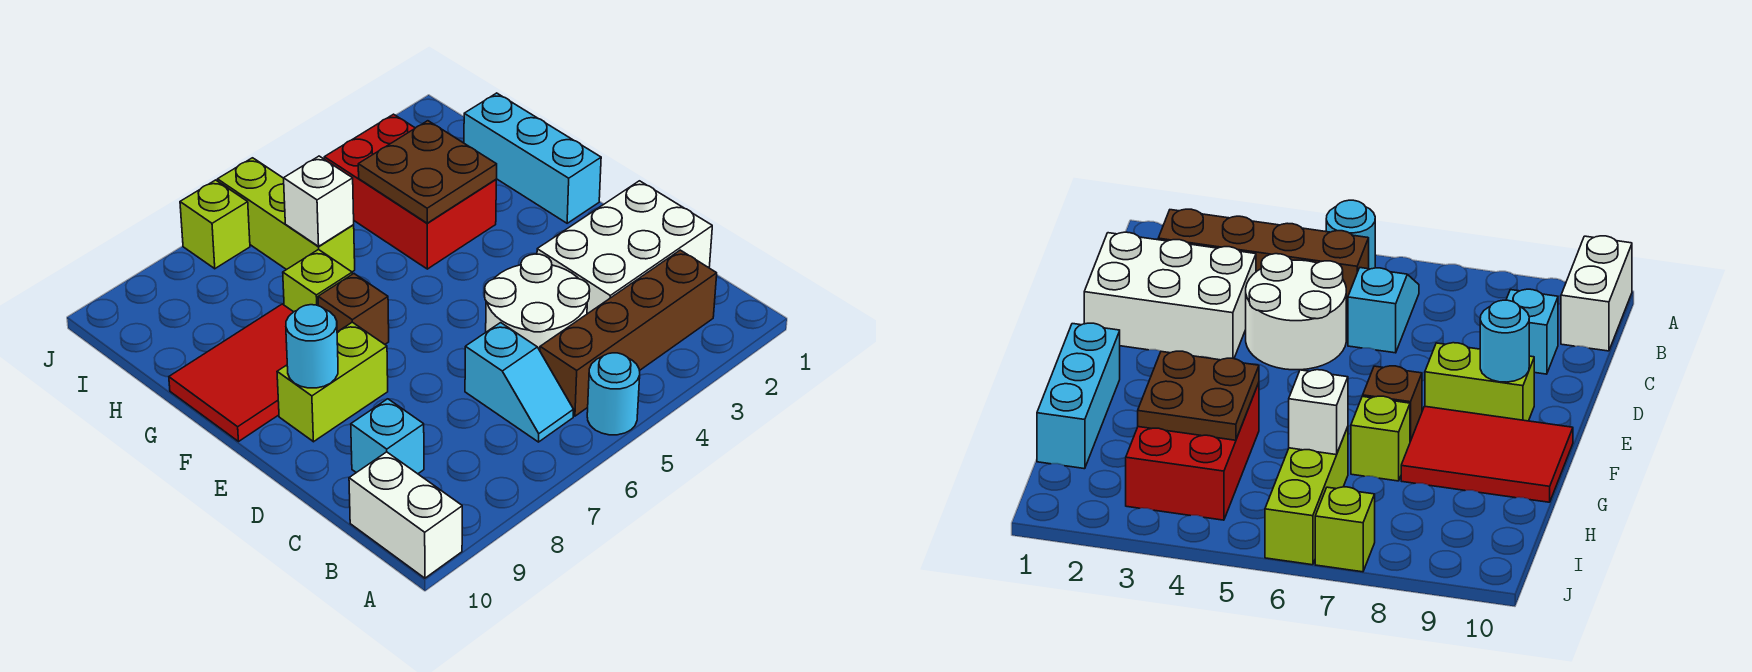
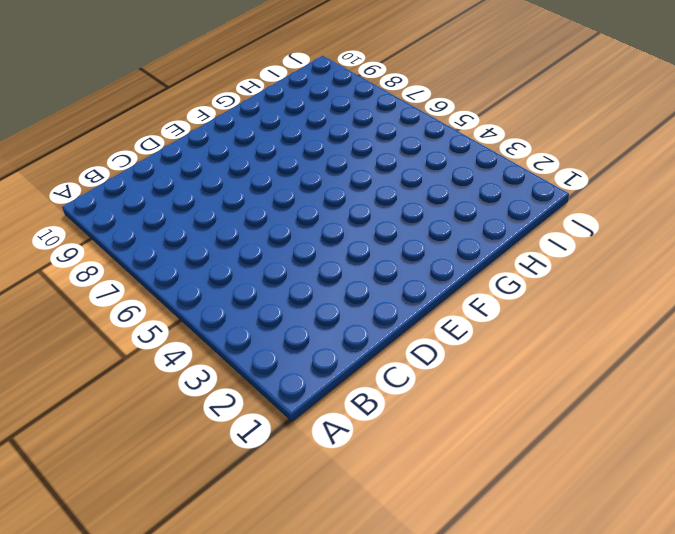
none -> cyan round brick A5 level 1
none -> white brick A10:B10 level 1
none -> brown brick B2:B5 level 1

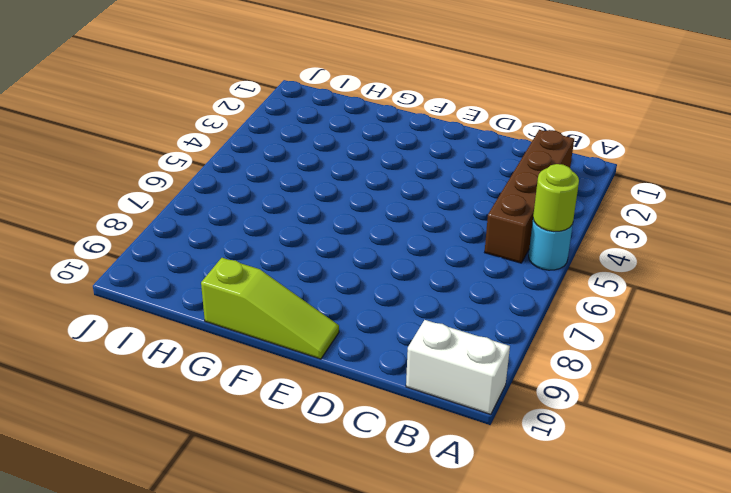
lime round brick A5 level 2 -> none
lime slope E10:G10 level 1 top G -> red tile F8:G10 level 1
none -> cyan slope B6:C6 level 1 top C
none -> white brick C1:D3 level 1
none -> white round brick C4:D5 level 1

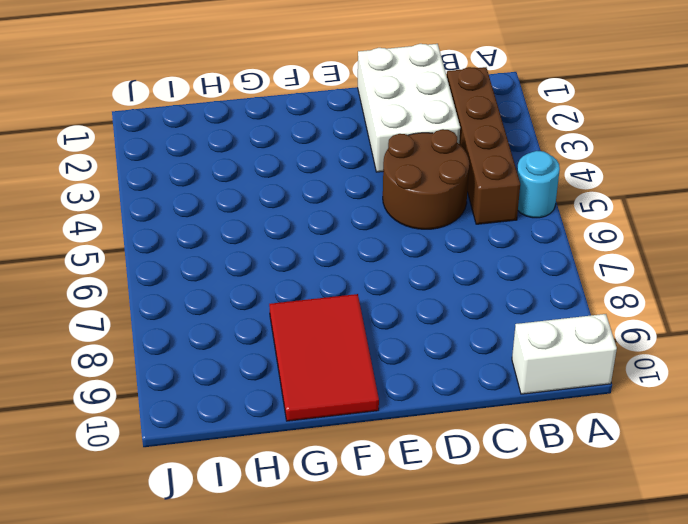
brown round brick C4:D5 level 1 -> white round brick C4:D5 level 1
none -> cyan slope B6:C6 level 1 top C
none -> cyan brick C9 level 1
none -> lime brick E8:E9 level 1

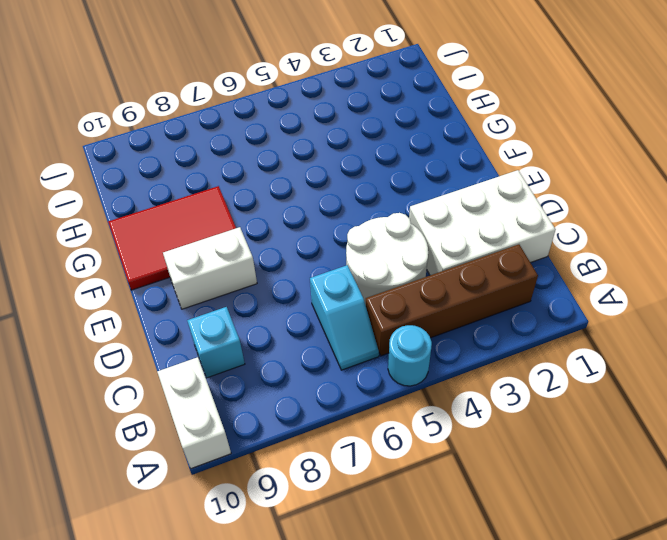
white brick E8:E9 level 1 -> lime brick E8:E9 level 1
none -> cyan brick F1:H1 level 1
none -> brown brick F7 level 1
none -> red brick G3:I4 level 1

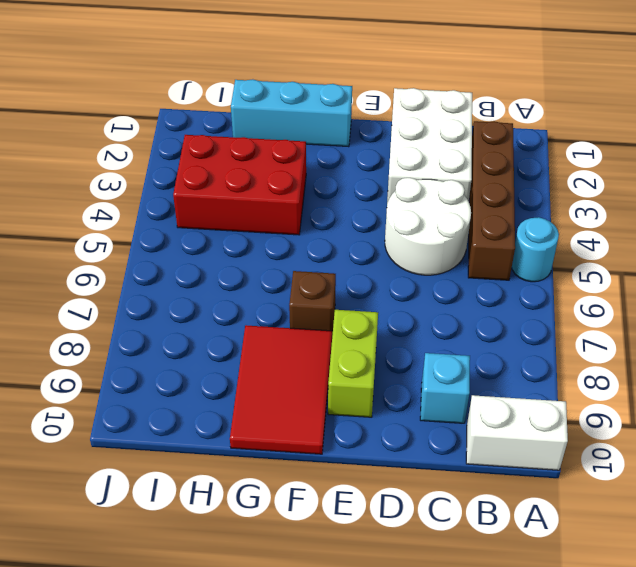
none -> cyan slope B6:C6 level 1 top C
none -> lime brick G7 level 1
none -> lime brick H6:J6 level 1

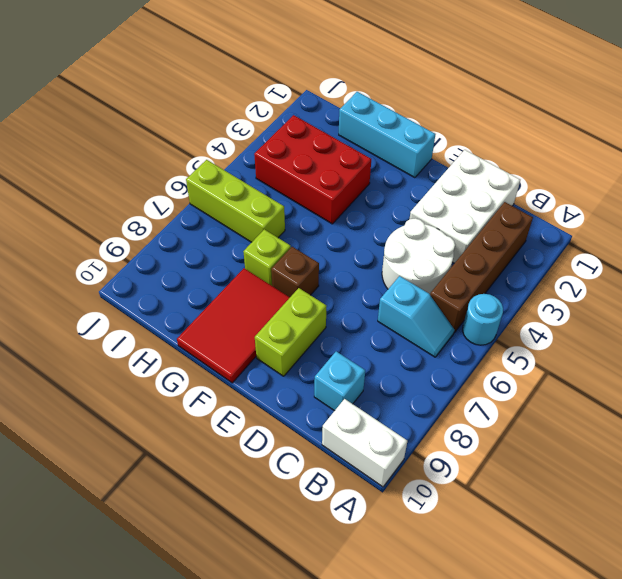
none -> lime brick J7 level 1
none -> cyan round brick E9 level 2
none -> brown plate G3:H4 level 2

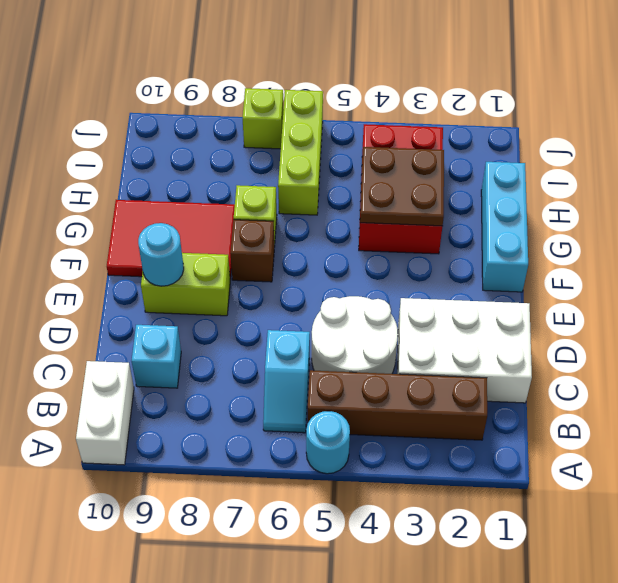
none -> white brick H6 level 2

